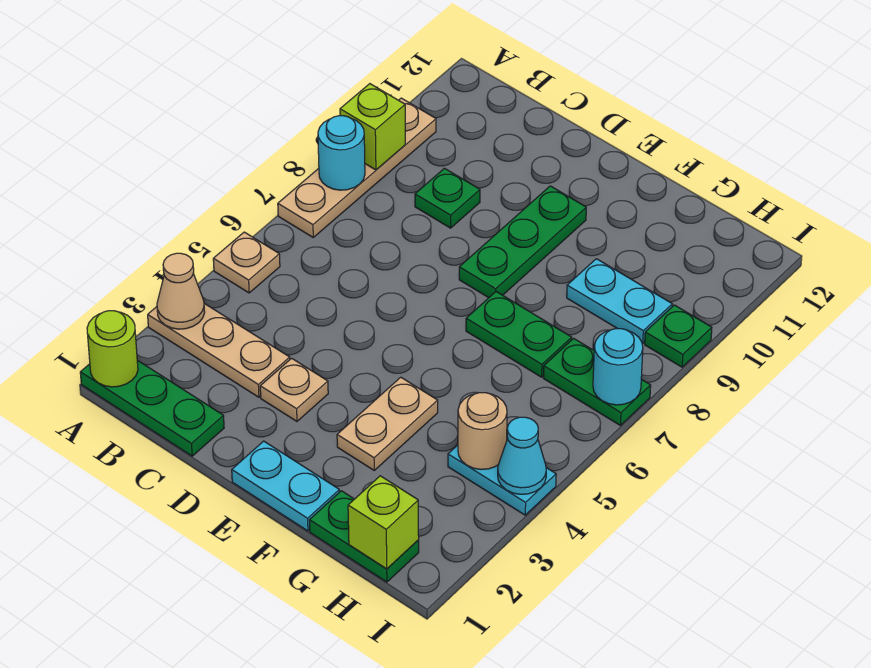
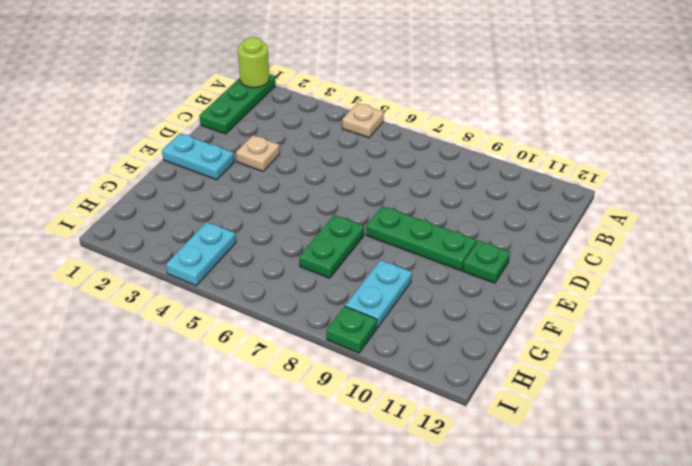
cyan plate E1:E2 level 1 -> cyan plate E1:F1 level 1
green plate E11 level 1 -> green plate C9 level 1
none -> tan plate A3:C3 level 1
none -> tan plate A7:A10 level 1
none -> tan plate F3:F4 level 1

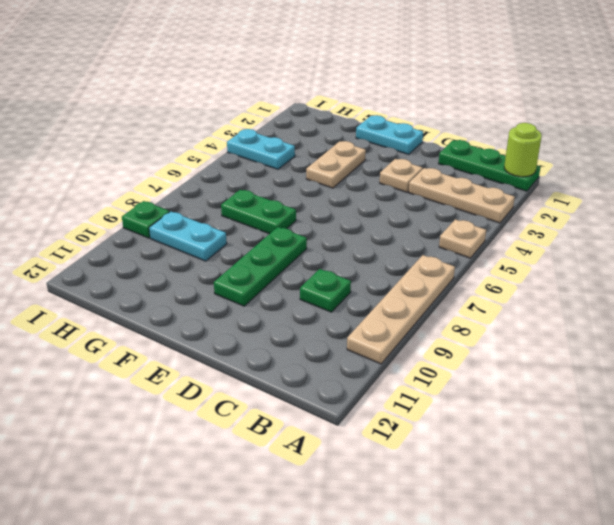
none -> green plate G1:H1 level 1
none -> green plate H7:I7 level 1
none -> tan cone A3 level 2

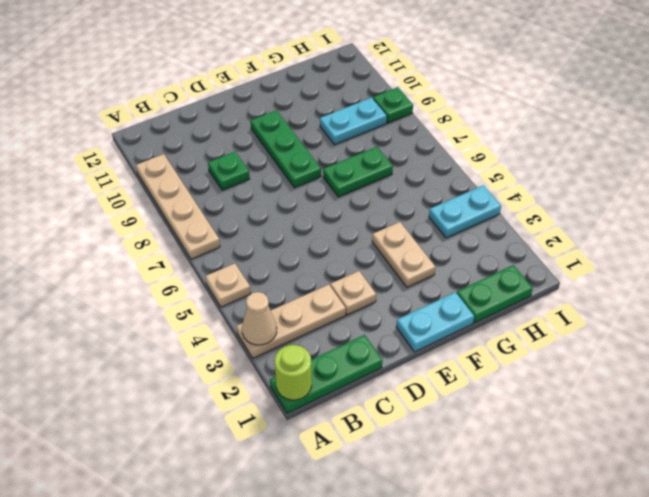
none -> green plate H7:I7 level 1
none -> cyan round brick A8 level 2
none -> lime brick A9 level 2

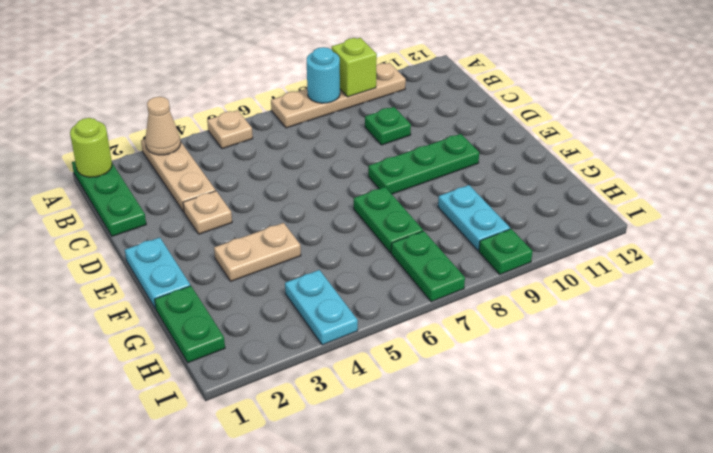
none -> lime brick H1 level 2
none -> tan round brick H4 level 2
none -> cyan cone I4 level 2

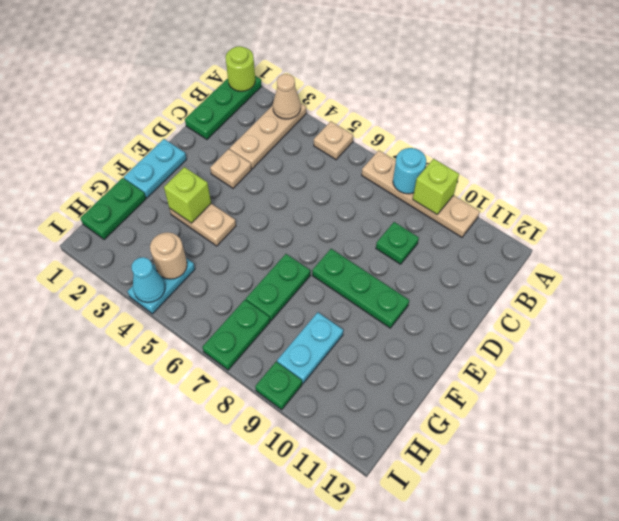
lime brick F3 level 2 -> lime brick H1 level 2
none -> cyan round brick I7 level 2

